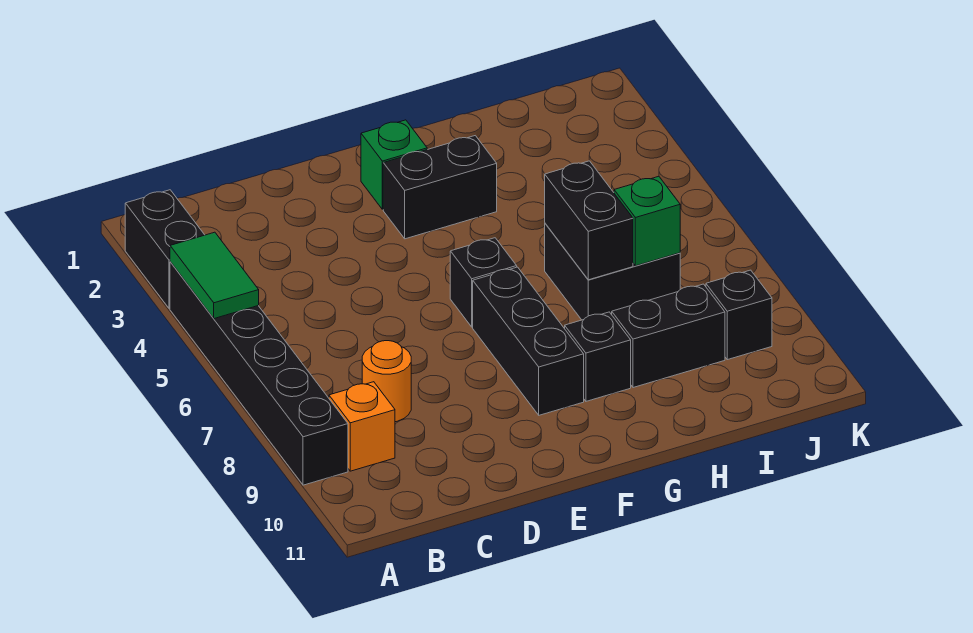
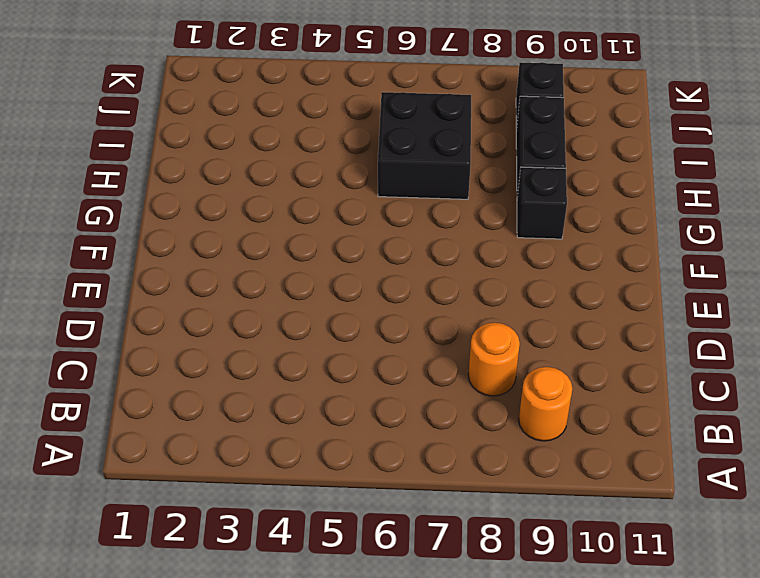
orange round brick B9 level 1 -> orange brick B9 level 1
none -> black brick A2:A3 level 1
none -> black brick A4:A9 level 1
none -> green brick F2 level 1

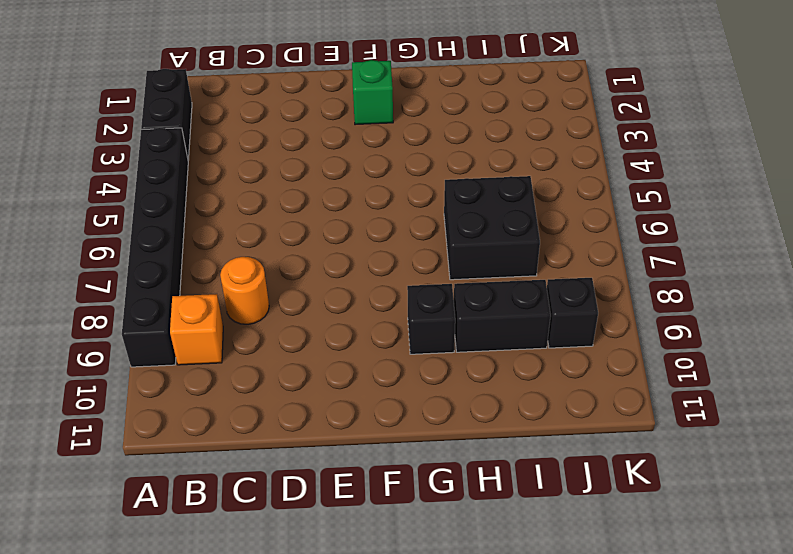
none -> black brick F3:G3 level 1
none -> black brick F6 level 1
none -> black brick F7:F9 level 1

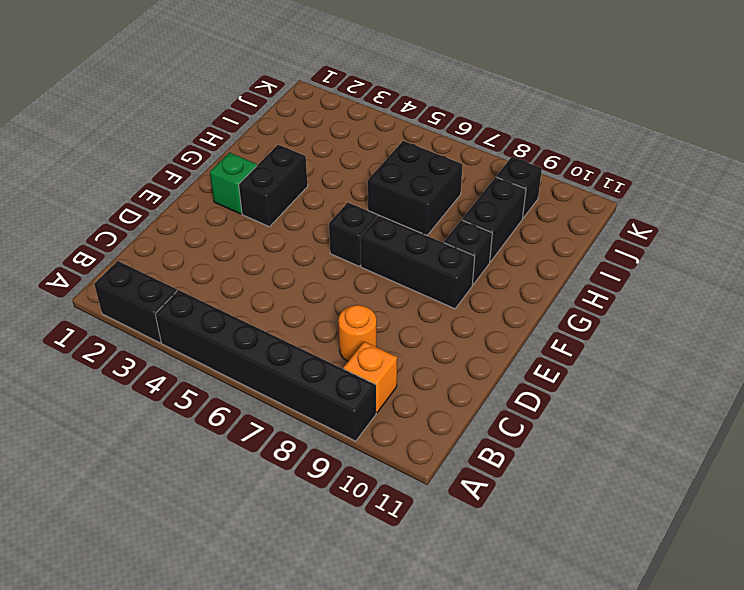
none -> green tile A4:A5 level 2
none -> black brick H6:H7 level 2
none -> green brick I7 level 2

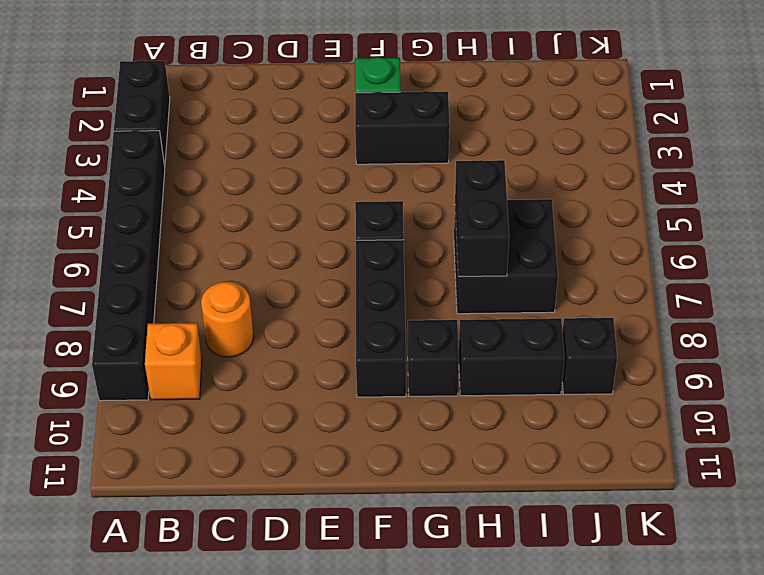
none -> green tile A4:A5 level 2
none -> green brick I7 level 2

